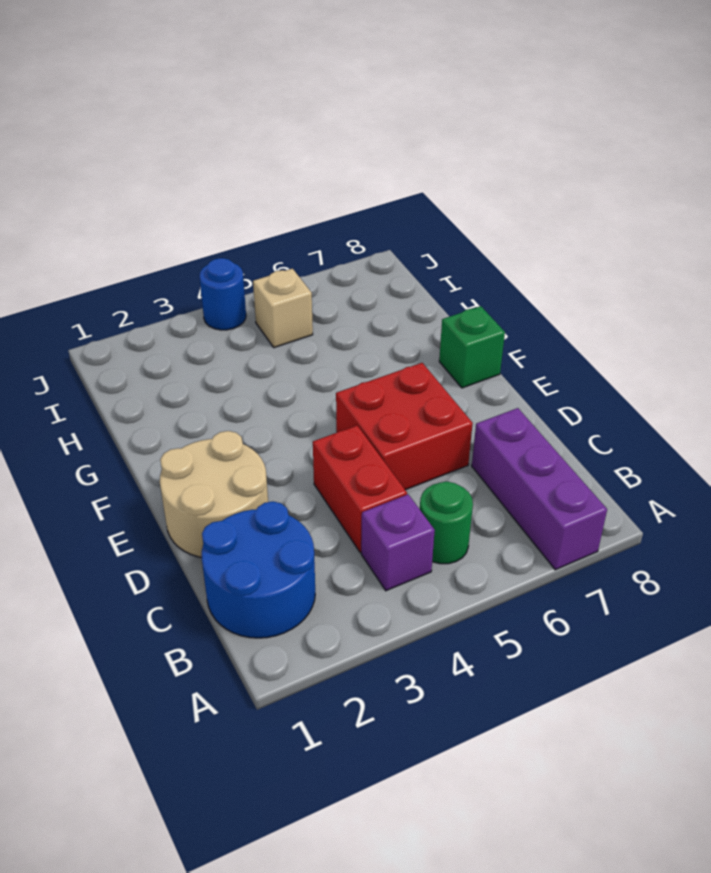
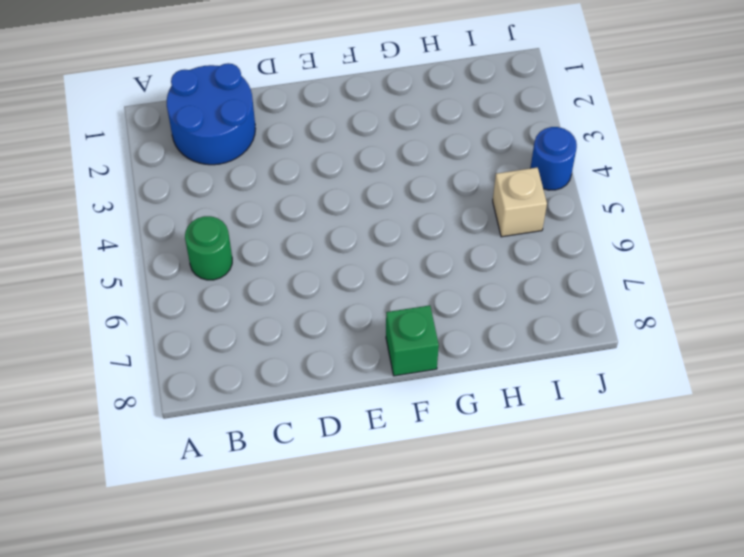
none -> purple brick A7:C7 level 1
none -> purple brick B4 level 1

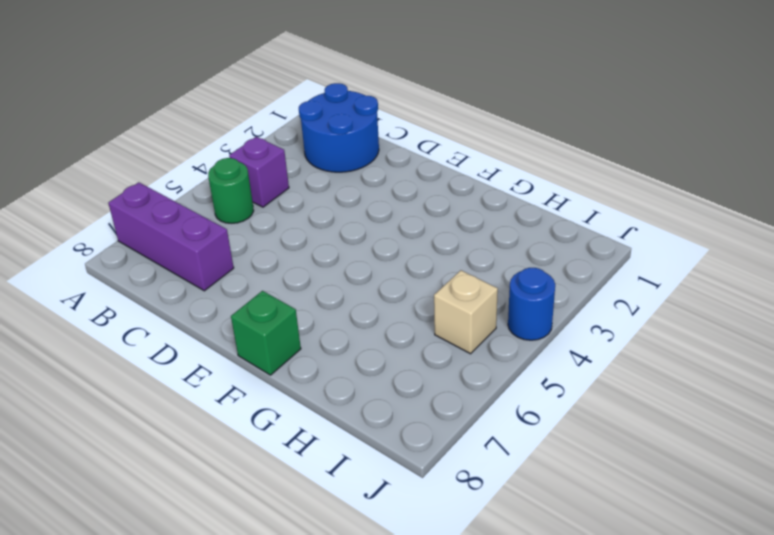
none -> red brick C4:D4 level 1
none -> tan round brick D1:E2 level 1

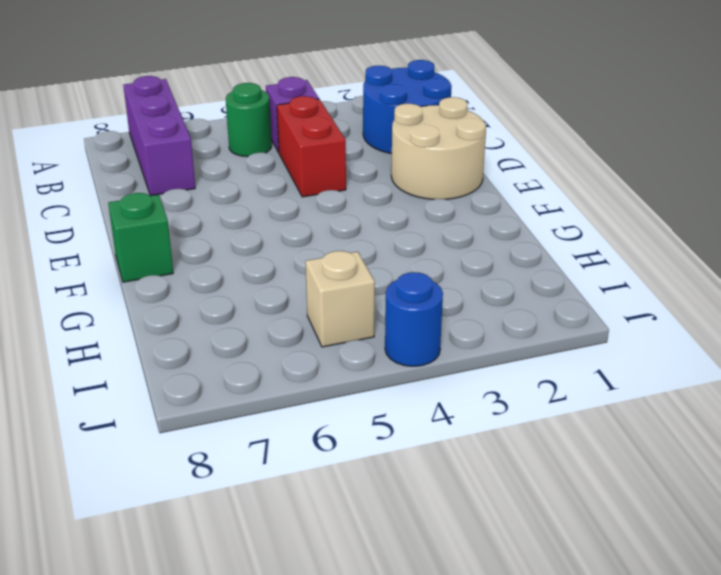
none -> red brick D5:E6 level 1

